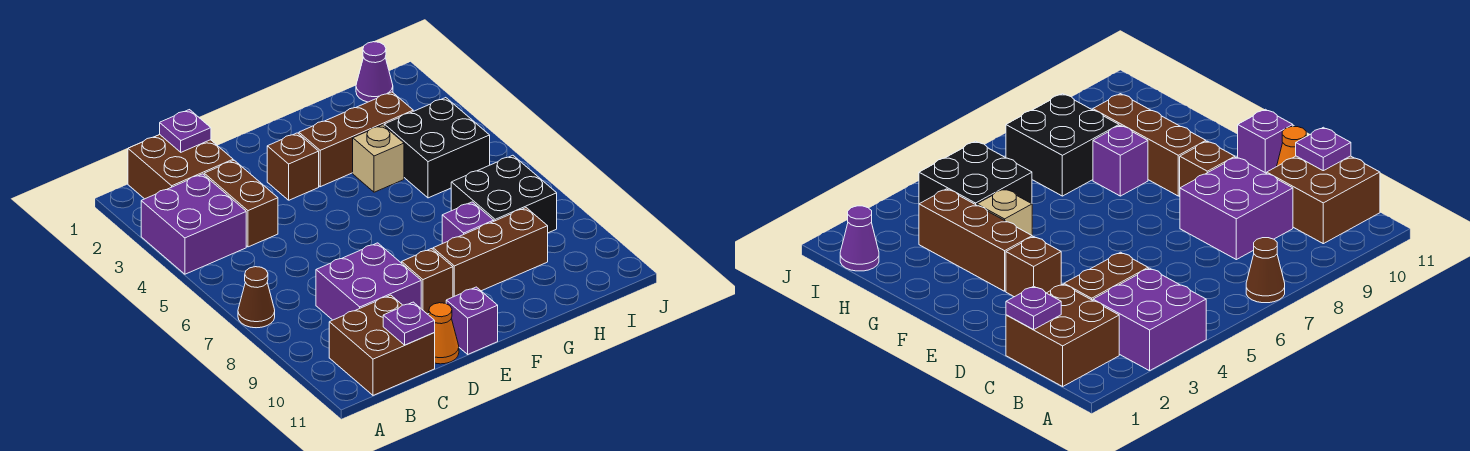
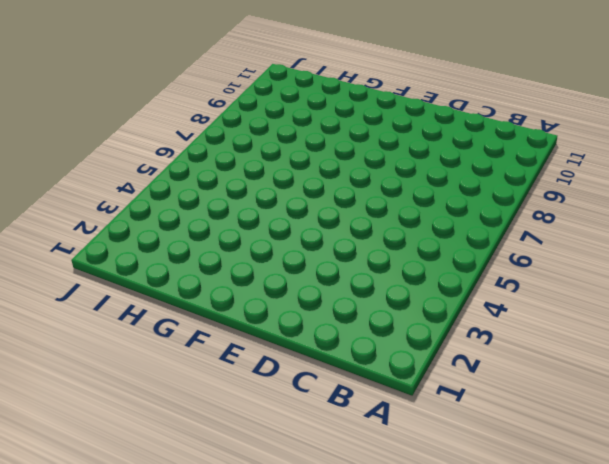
none -> purple brick A3:B4 level 1
none -> brown cone A7 level 1
none -> brown brick B1:C2 level 1

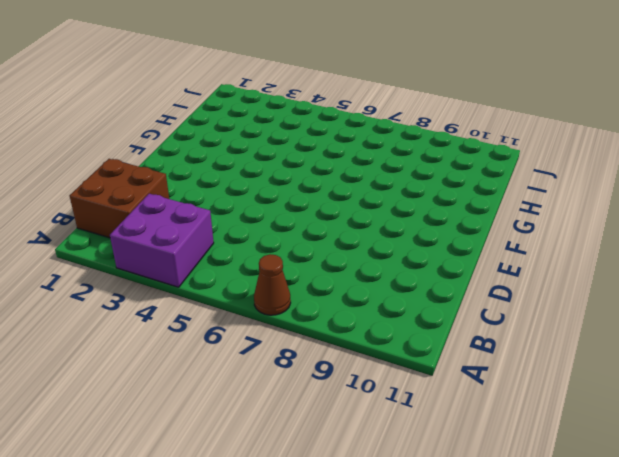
none -> brown brick B10:C11 level 1
none -> brown brick C3:C4 level 1
none -> purple brick C8:D9 level 1

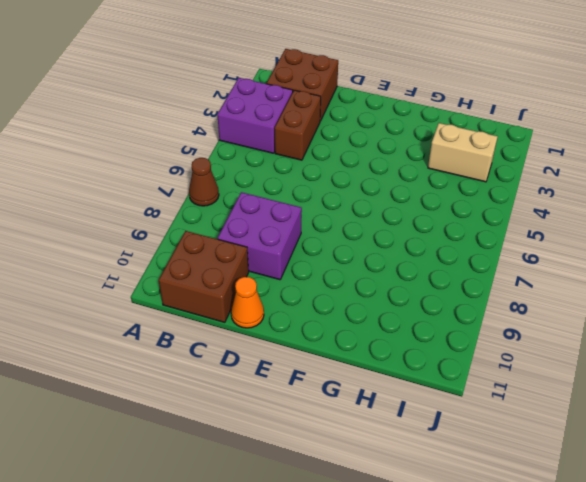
tan brick H3:I3 level 1 -> brown brick F3:H3 level 1
none -> brown brick E3 level 1
none -> brown brick E9 level 1
none -> purple brick E11 level 1

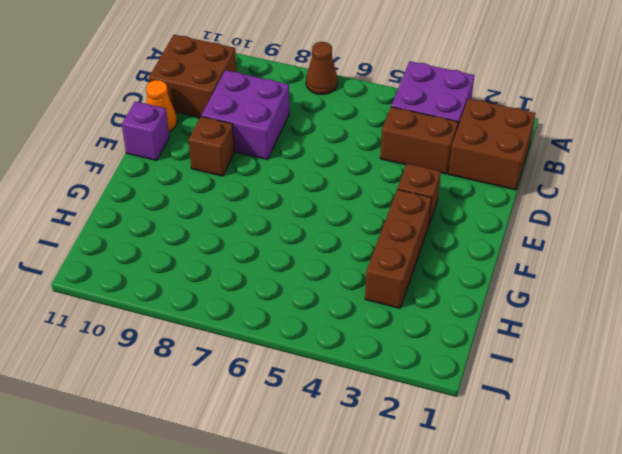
none -> brown brick F9:H9 level 1
none -> tan brick G4 level 1
none -> purple brick G8 level 1

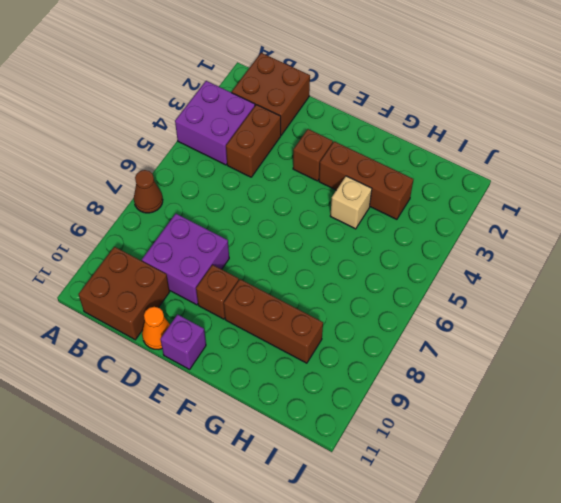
none -> purple brick G8 level 1
none -> black brick H4:I5 level 1
none -> black brick H7:I8 level 1

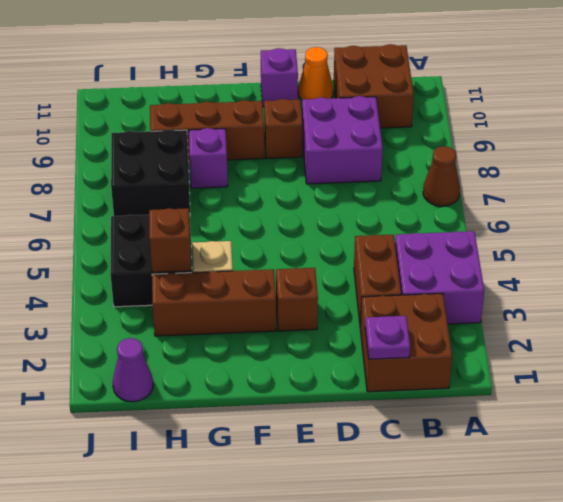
brown brick H4 level 2 -> none
none -> purple plate C11 level 2

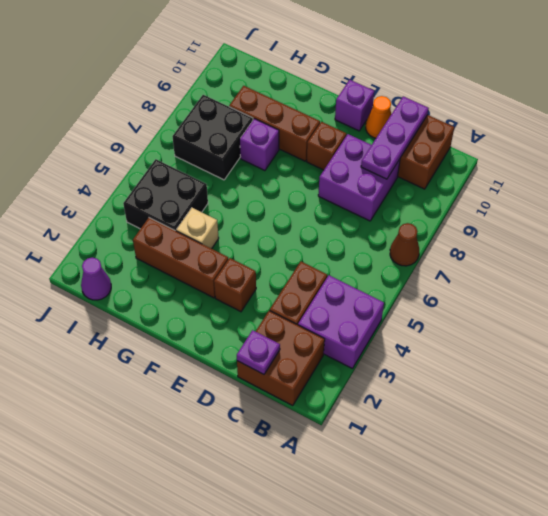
purple plate C9:C11 level 2 -> purple plate C11 level 2

